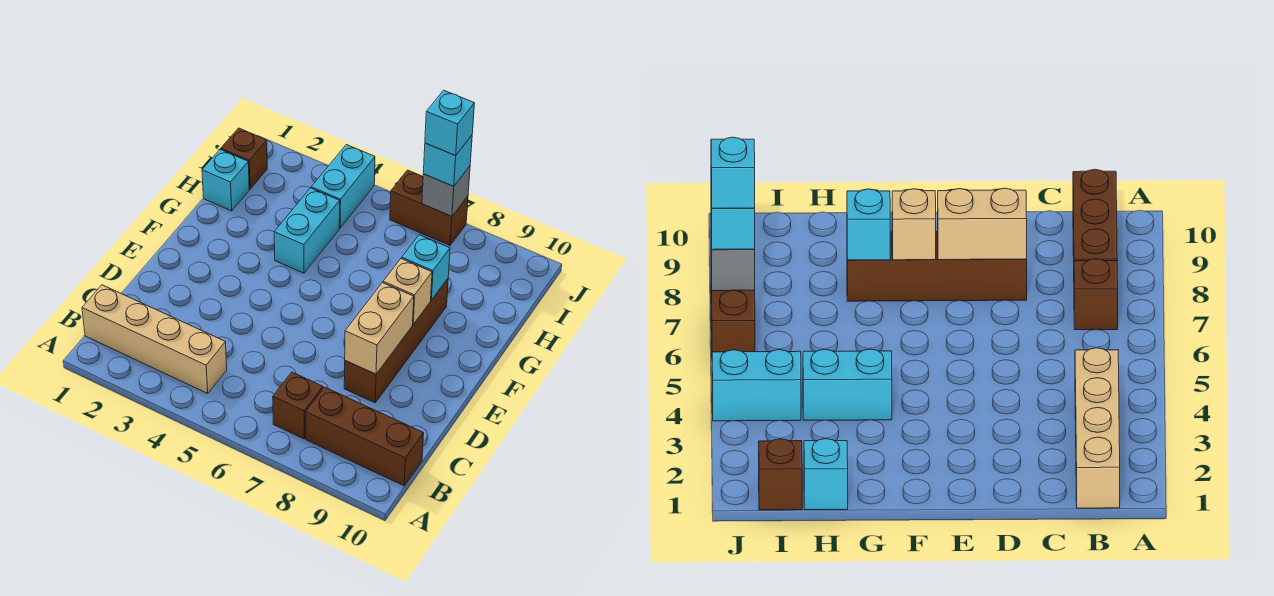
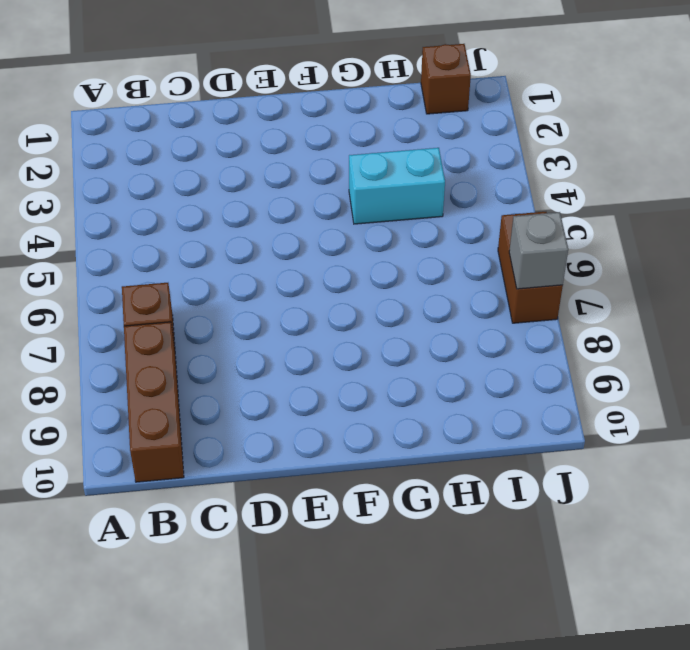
none -> tan brick B1:B4 level 1
none -> brown brick D8:G8 level 1
none -> cyan brick H1 level 1

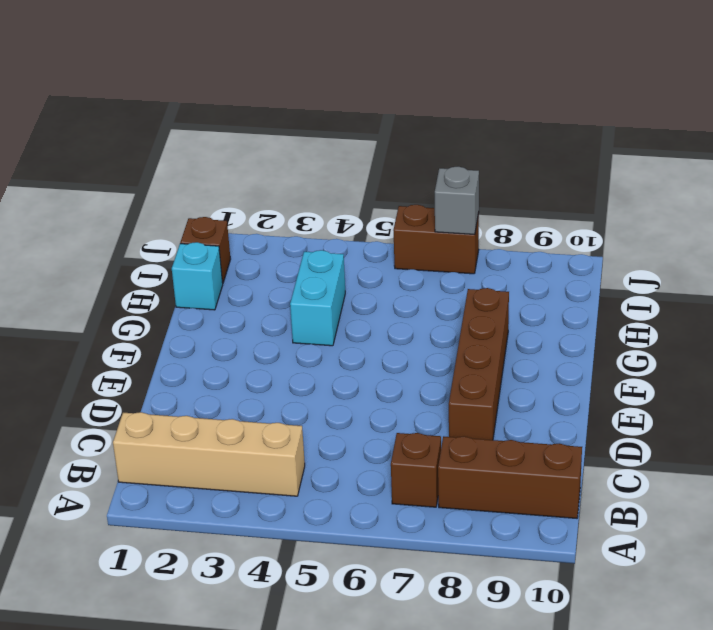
none -> cyan brick I4:J4 level 1
none -> tan brick D8:E8 level 2
none -> tan brick F8 level 2

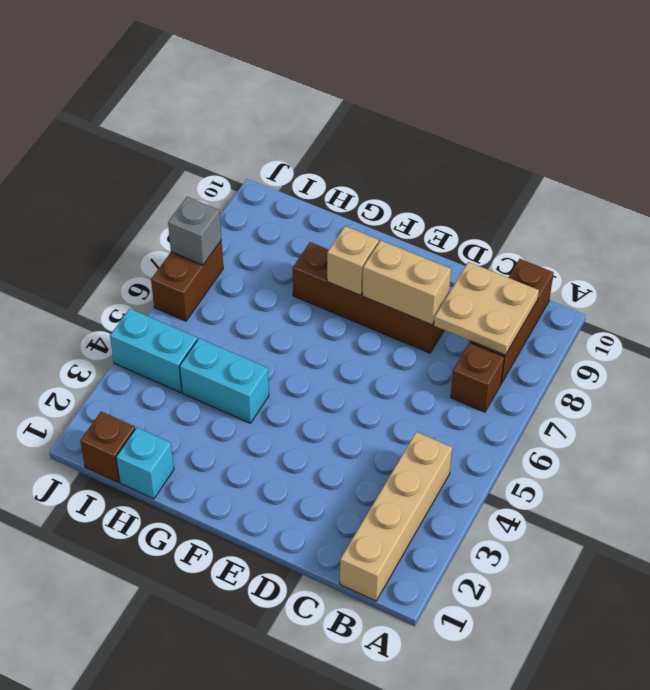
tan plate B8:C9 level 2 -> none
none -> cyan brick G8 level 2
none -> cyan brick J7 level 3
none -> cyan brick J7 level 4

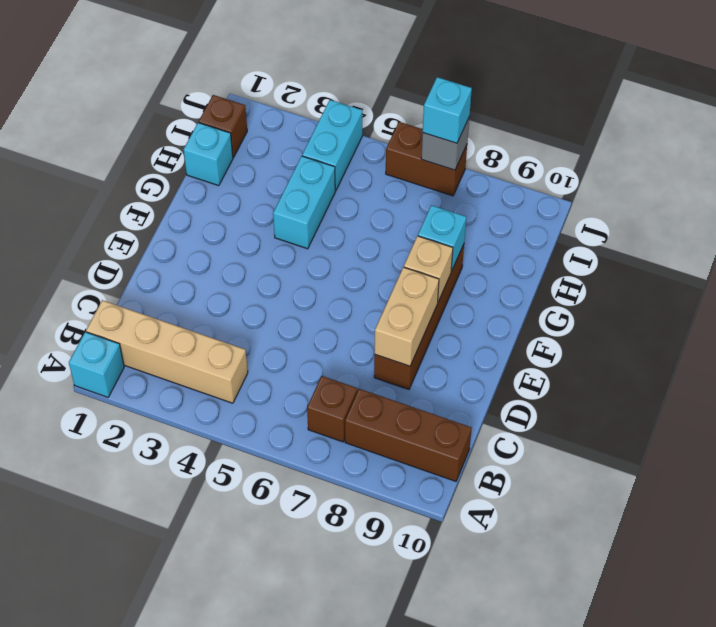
cyan brick A1 level 1 -> cyan brick J7 level 4

